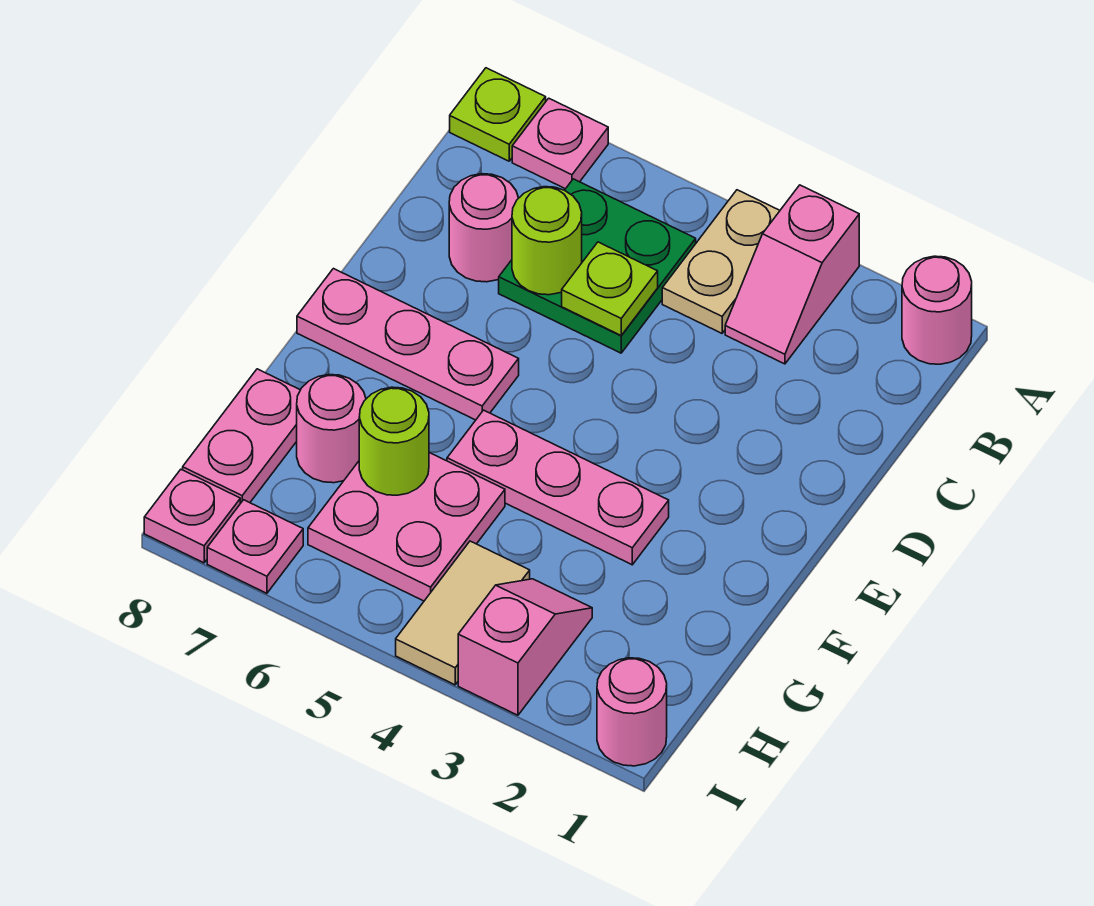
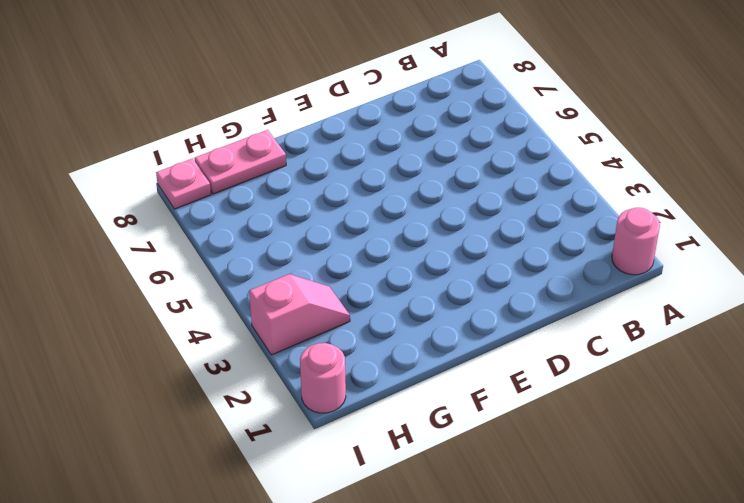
none -> pink slope A3:B3 level 1 top A
none -> tan plate A4:B4 level 1
none -> pink plate A7 level 1

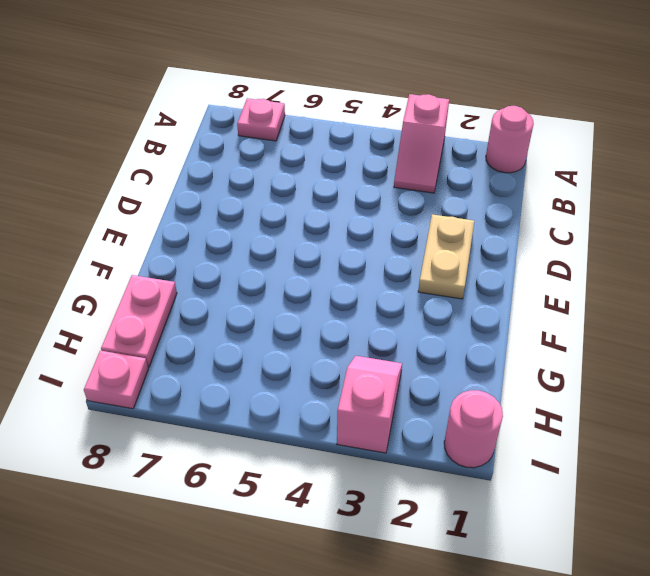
tan plate D2:E2 level 1 -> tan plate A4:B4 level 1
none -> lime plate A8 level 1
none -> green plate B5:C6 level 1
none -> pink round brick C7 level 1

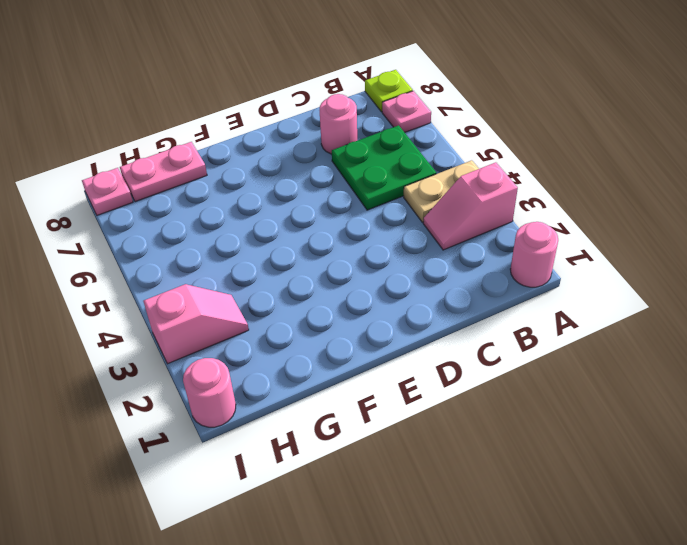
none -> pink plate E6:E8 level 1
none -> pink plate F3:F5 level 1
none -> pink plate G5:H6 level 1

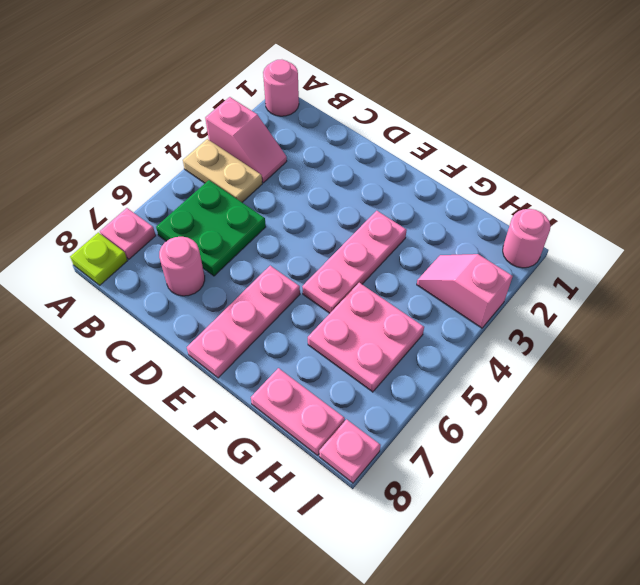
none -> pink round brick G7 level 1
none -> tan tile H4:I4 level 1
none -> pink plate I7 level 1

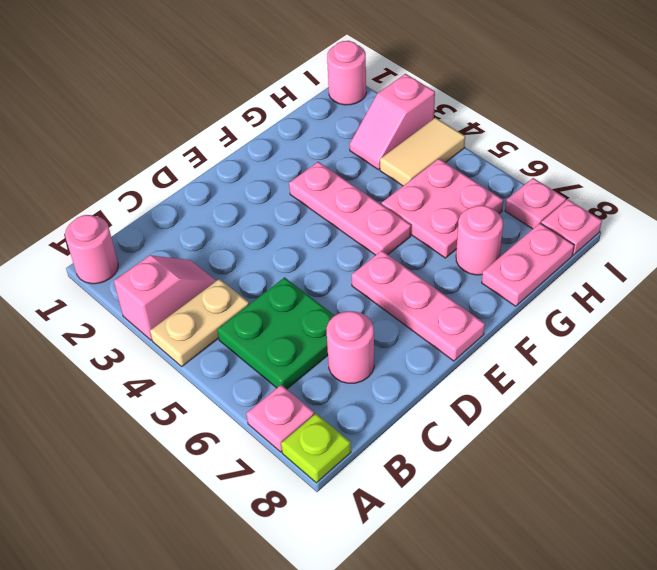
none -> lime plate C5 level 2
none -> lime round brick C6 level 2
none -> lime round brick G6 level 2

